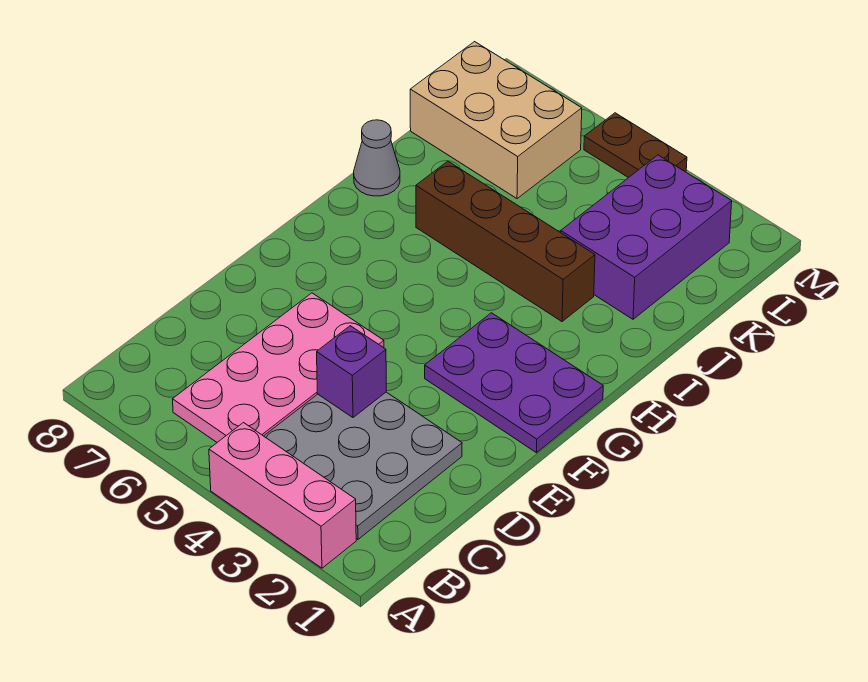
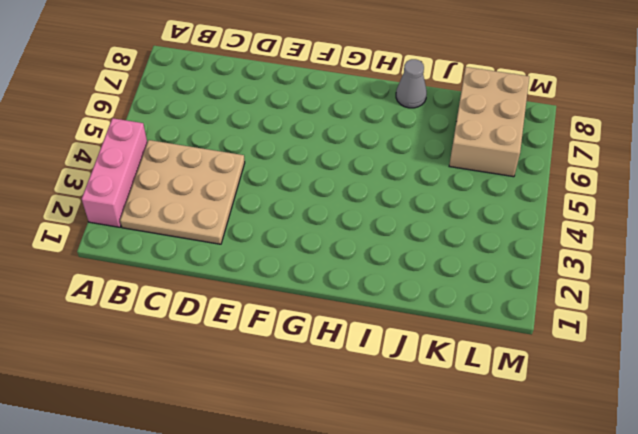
tan plate B2:D4 level 1 -> grey plate B2:D4 level 1
none -> pink plate B5:E6 level 1
none -> purple plate F1:G3 level 1

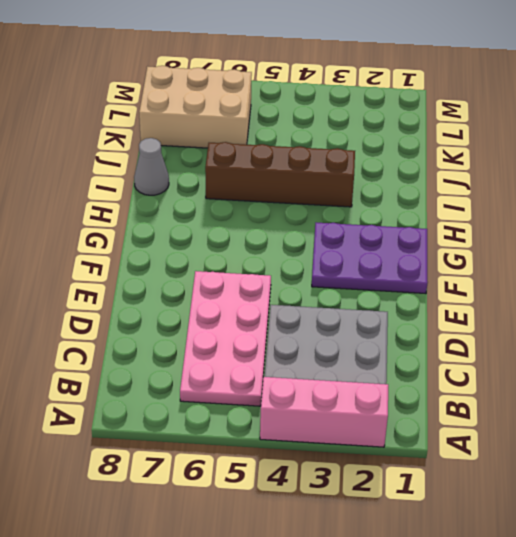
none -> purple brick J2:L3 level 1
none -> brown plate M4:M5 level 1

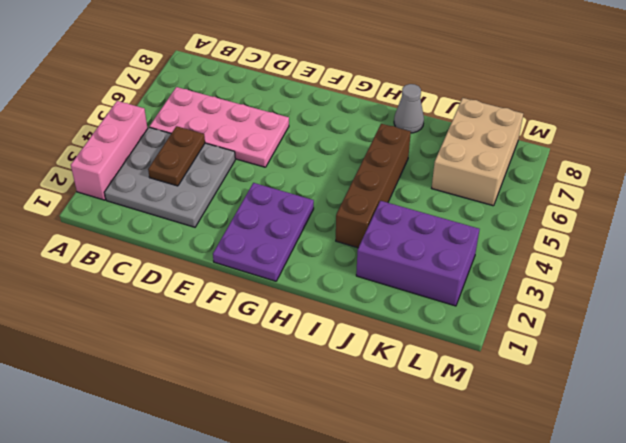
brown plate C3:C4 level 2 -> brown plate M4:M5 level 1
none -> purple brick D4 level 2

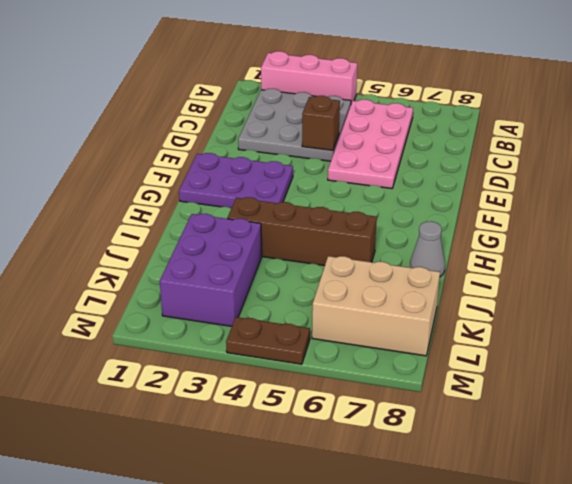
brown brick D4 level 2 -> purple brick D4 level 2

